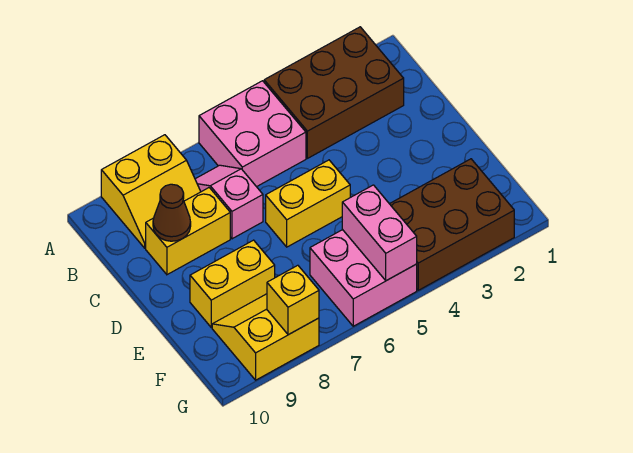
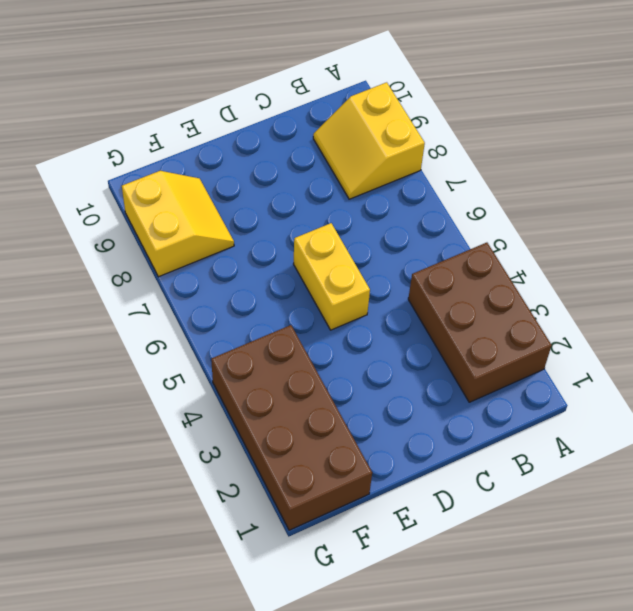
brown brick F1:G4 level 1 -> brown brick F2:G4 level 1
none -> pink brick A5:B6 level 1
none -> pink slope B7:C7 level 1 top C
none -> yellow brick C8:C9 level 1

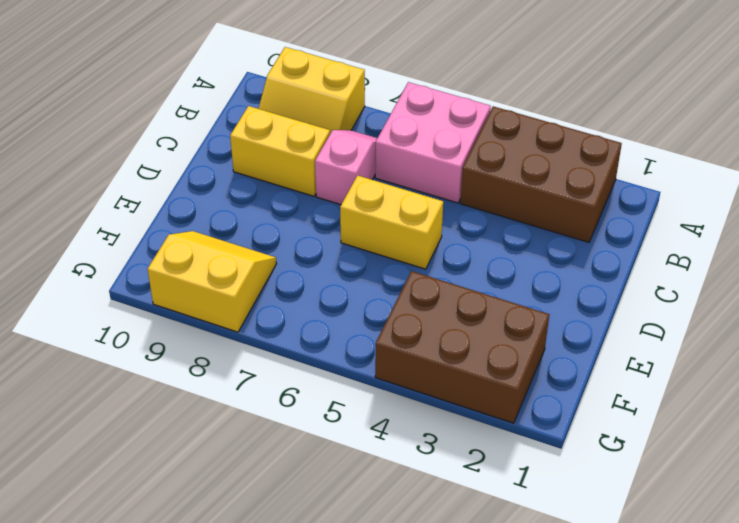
none -> yellow brick E8:E9 level 1
none -> pink brick F5:G6 level 1
none -> brown cone C9 level 2

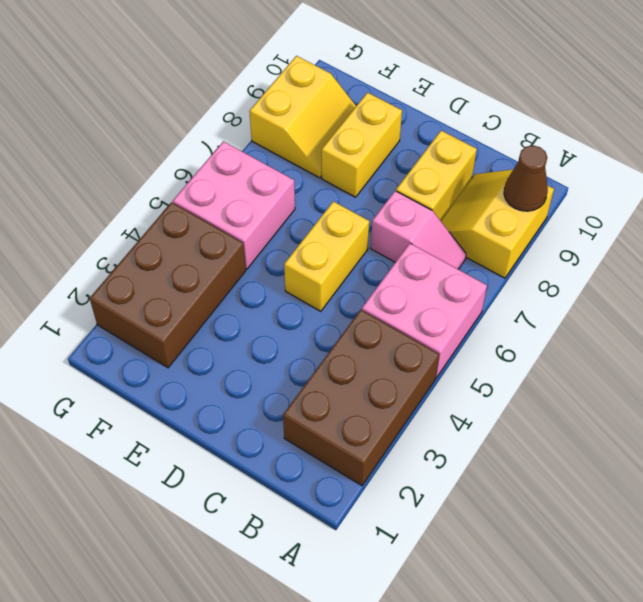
brown cone A9 level 2 -> brown cone C9 level 2
none -> pink brick F5:G5 level 2
none -> yellow brick G8 level 2

